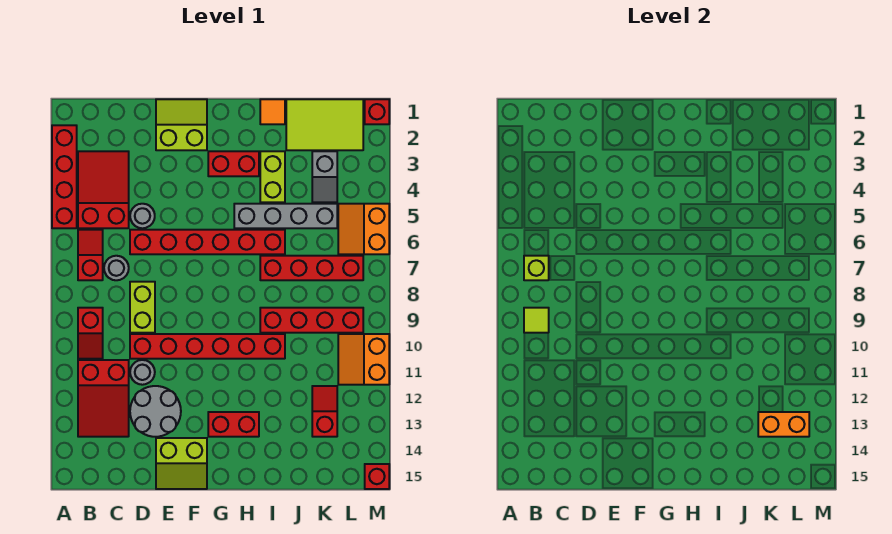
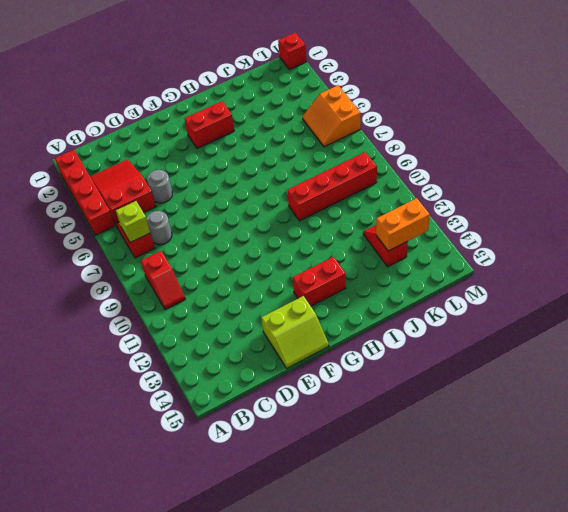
none -> red slope B11:C13 level 1 top 11
none -> red brick D6:I6 level 1
none -> lime brick D8:D9 level 1
none -> red brick D10:I10 level 1

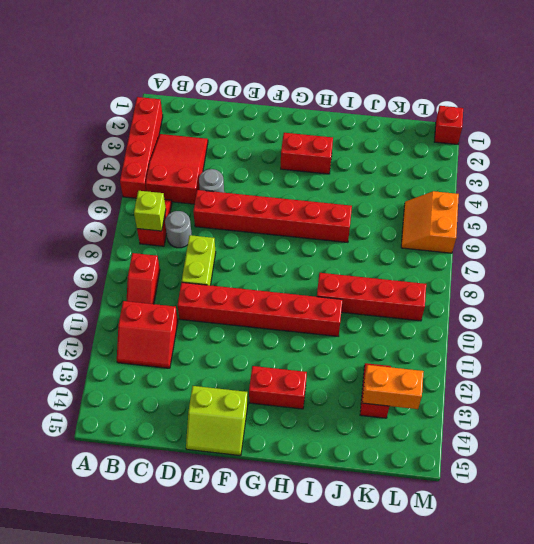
red slope B11:C12 level 1 top 11 -> red slope B11:C13 level 1 top 11
none -> grey round brick D11 level 1
none -> grey round brick D12:E13 level 1
none -> lime slope E1:F2 level 1 top 2
none -> grey brick H5:K5 level 1

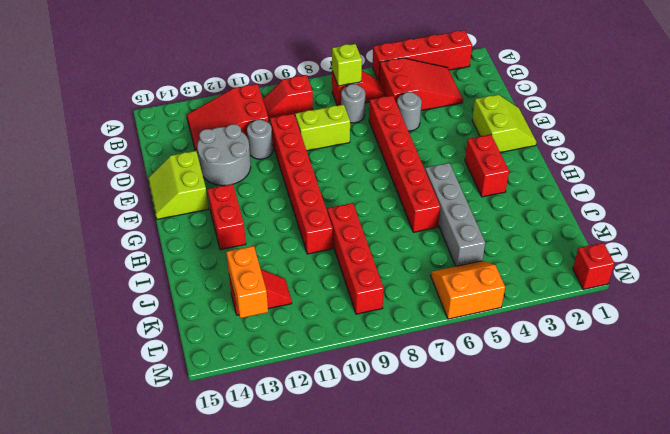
none -> orange tile I1 level 1
none -> lime brick I3:I4 level 1
none -> red brick I7:L7 level 1
none -> lime tile J1:L2 level 1

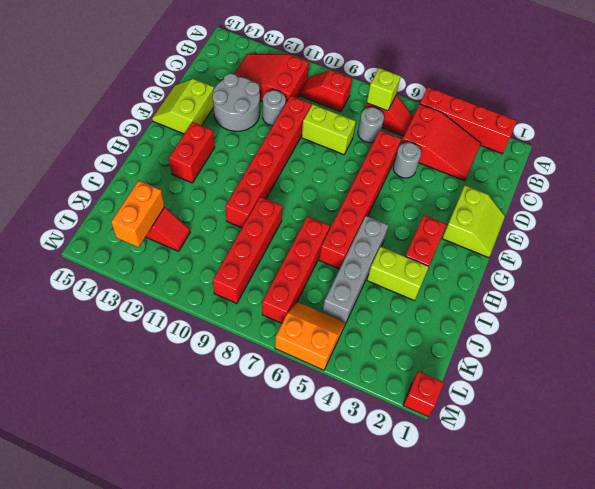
none -> orange tile I1 level 1
none -> lime tile J1:L2 level 1
none -> grey slope K3:K4 level 1 top 3
none -> orange slope L10:M11 level 1 top M

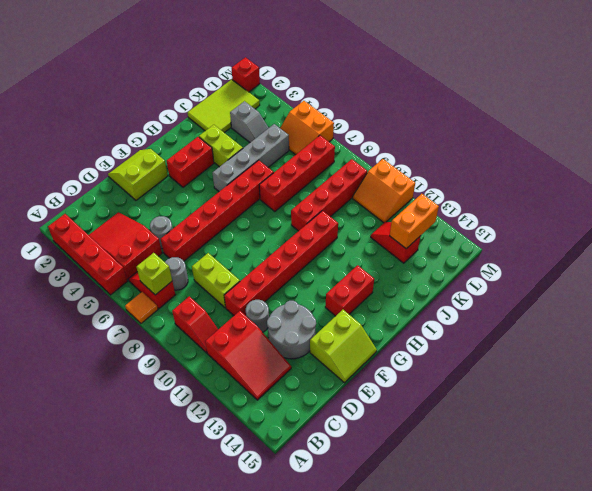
orange tile A7 level 1 -> orange tile I1 level 1
none -> red brick M15 level 1
none -> lime tile B9 level 2

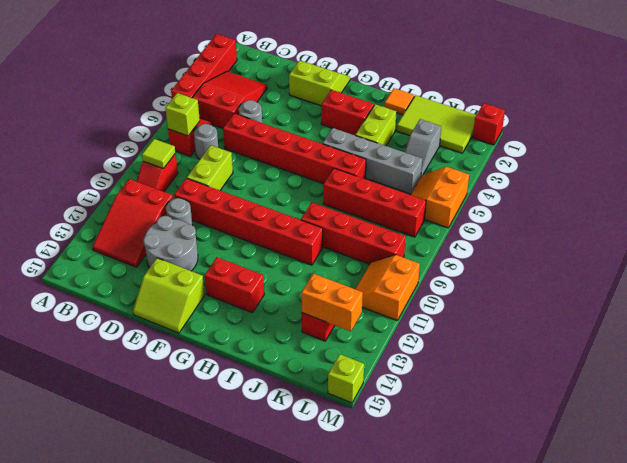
lime brick M15 level 1 -> red brick M15 level 1

